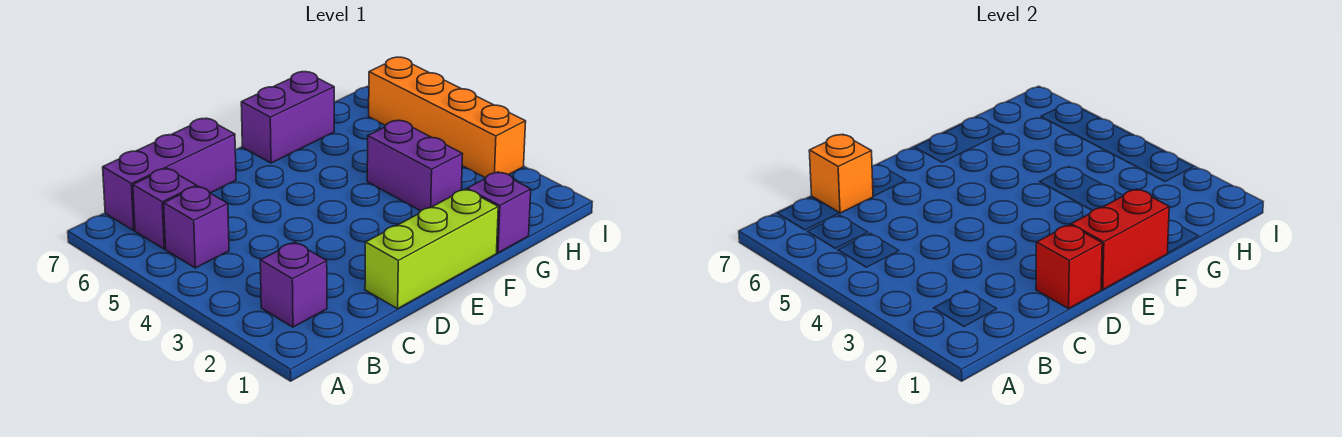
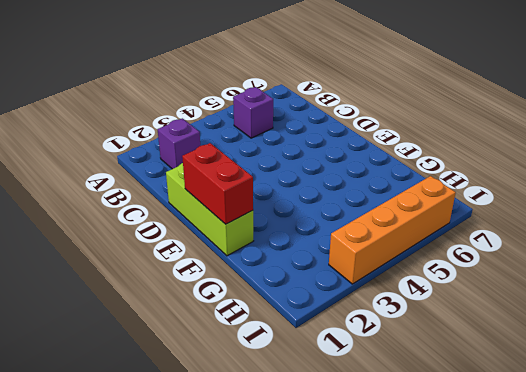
none -> purple brick B6 level 1
none -> purple brick B7:D7 level 1
none -> purple brick F7:G7 level 1

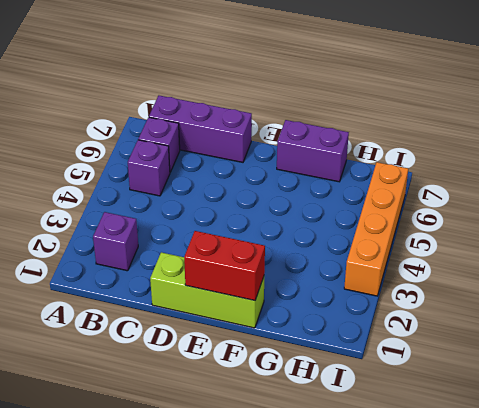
none -> purple brick G1 level 1
none -> purple brick G3:G4 level 1
none -> orange brick C7 level 2

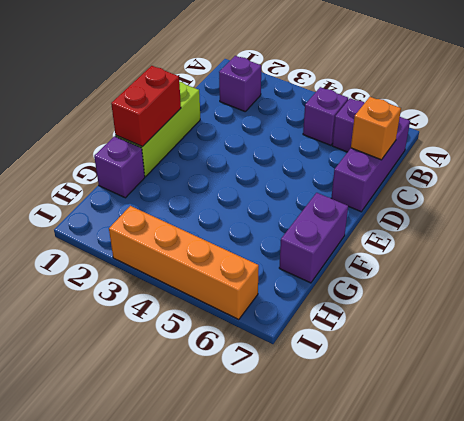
none -> purple brick G3:G4 level 1
none -> red brick D1 level 2

